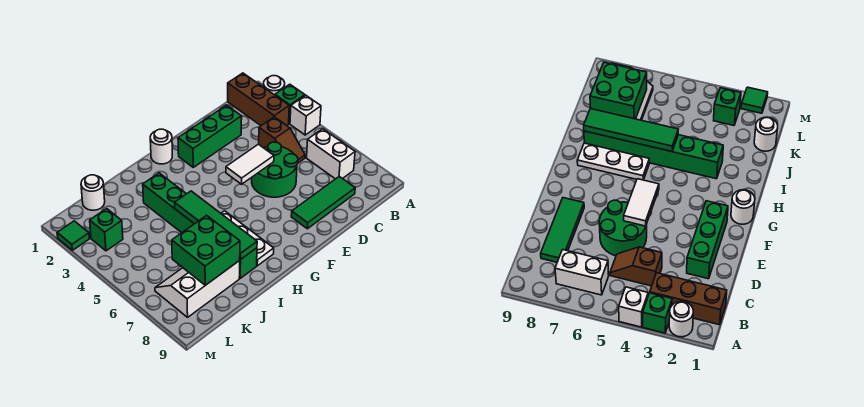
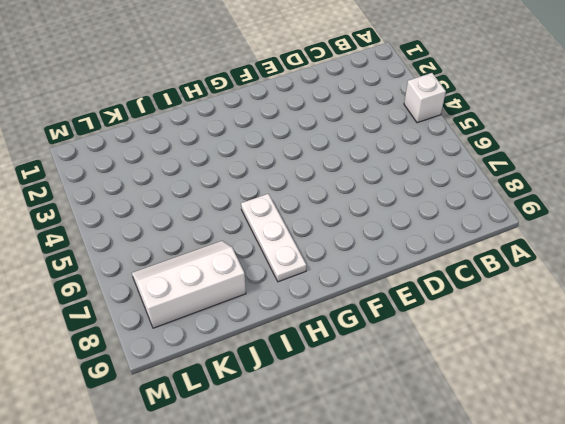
none -> white round brick A2 level 1
none -> green brick A3 level 1
none -> brown brick B1:B3 level 1

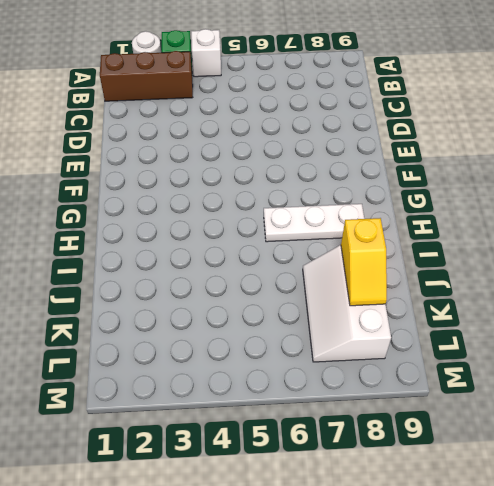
yellow slope J8:K8 level 2 top J -> green brick J7:K8 level 2
none -> white brick B6:B7 level 1
none -> brown slope C4:C5 level 1 top 4
none -> green tile C8:E8 level 1

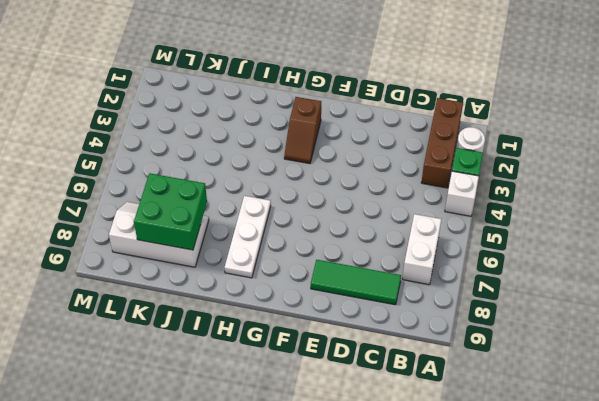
brown slope G2:G3 level 1 top 2 -> brown slope C4:C5 level 1 top 4
none -> green brick D2:F2 level 1
none -> green round brick D5:E6 level 1
none -> white round brick G1 level 1

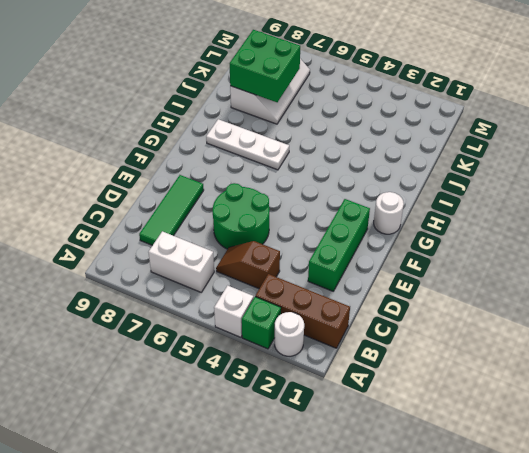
none -> green brick I3:I8 level 1
none -> white round brick K1 level 1
none -> green brick L3 level 1

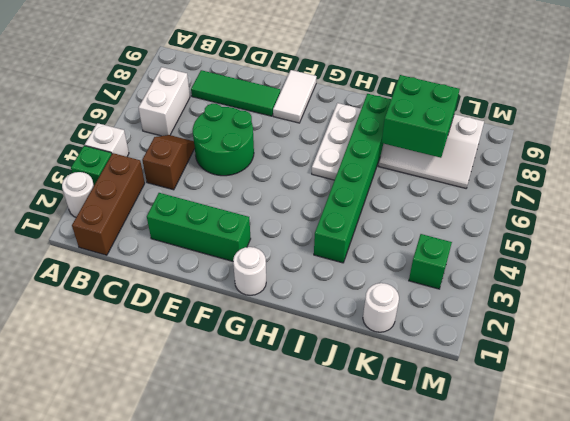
white tile F8:F9 level 1 -> white tile E5:F5 level 2
none -> green tile M2 level 1
none -> green tile I5:I8 level 2

